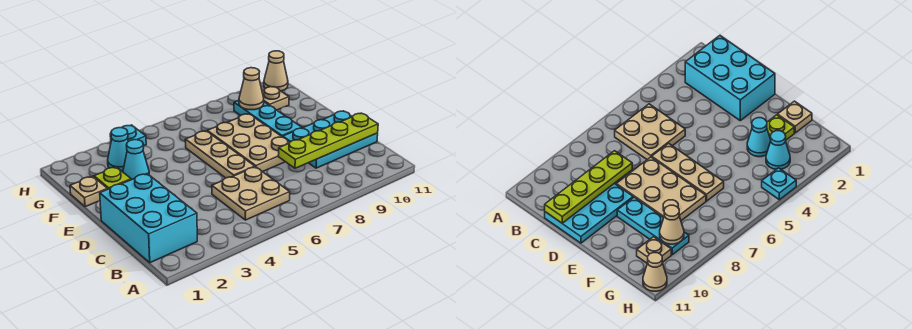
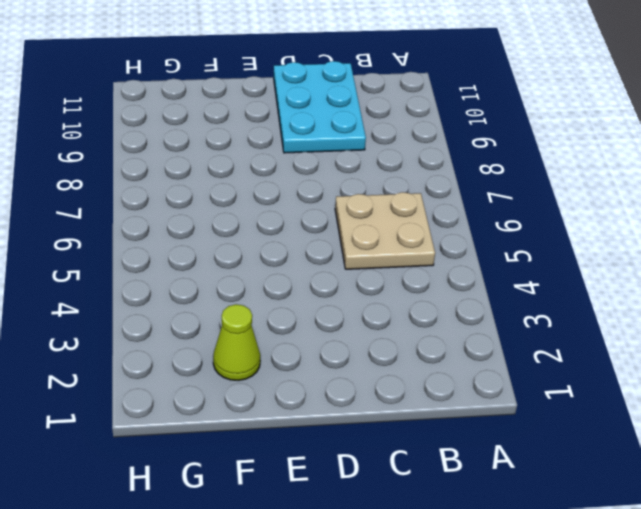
lime cone F2 level 1 -> lime plate F2 level 1
none -> cyan brick B1:D2 level 1
none -> tan plate D6:F6 level 1
none -> tan plate D7:F8 level 1

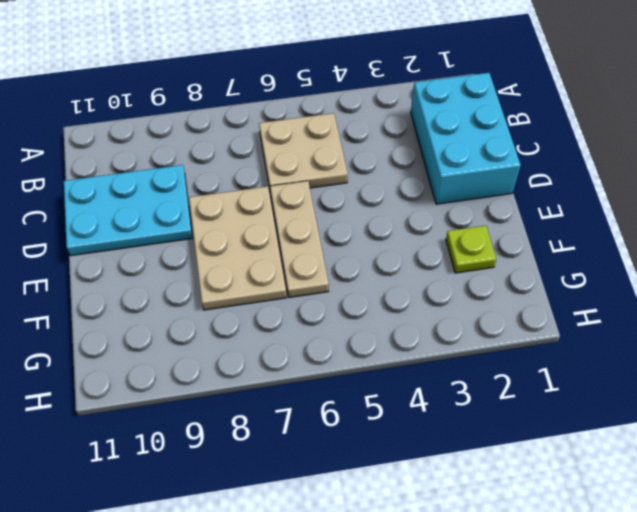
none -> cyan plate E9:G9 level 1
none -> tan plate F1 level 1
none -> cyan cone F3 level 1

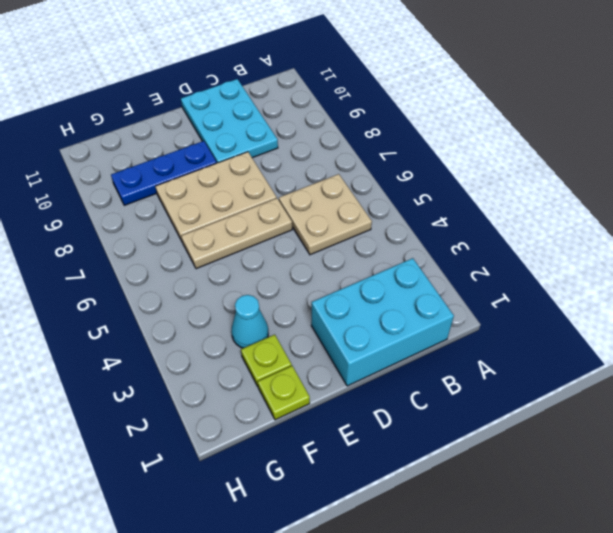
blue plate E9:G9 level 1 -> cyan plate E9:G9 level 1
lime plate F1 level 1 -> tan plate F1 level 1
none -> cyan cone G3 level 1
none -> tan plate G10 level 1
none -> cyan plate H4 level 1

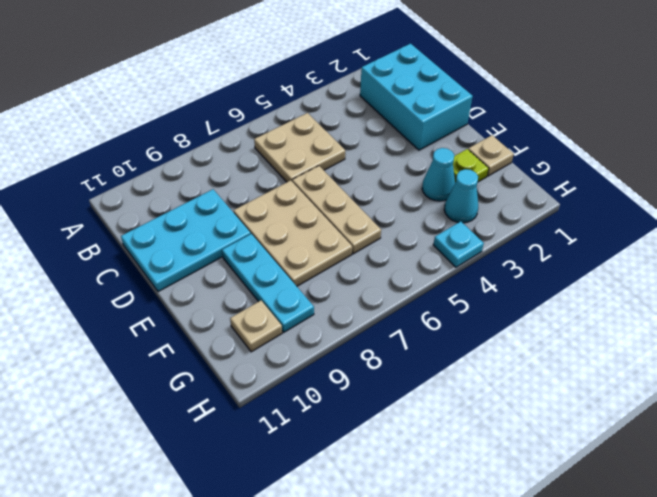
none -> tan cone H11 level 1
none -> lime plate C8:C11 level 2
none -> tan cone G9 level 2

